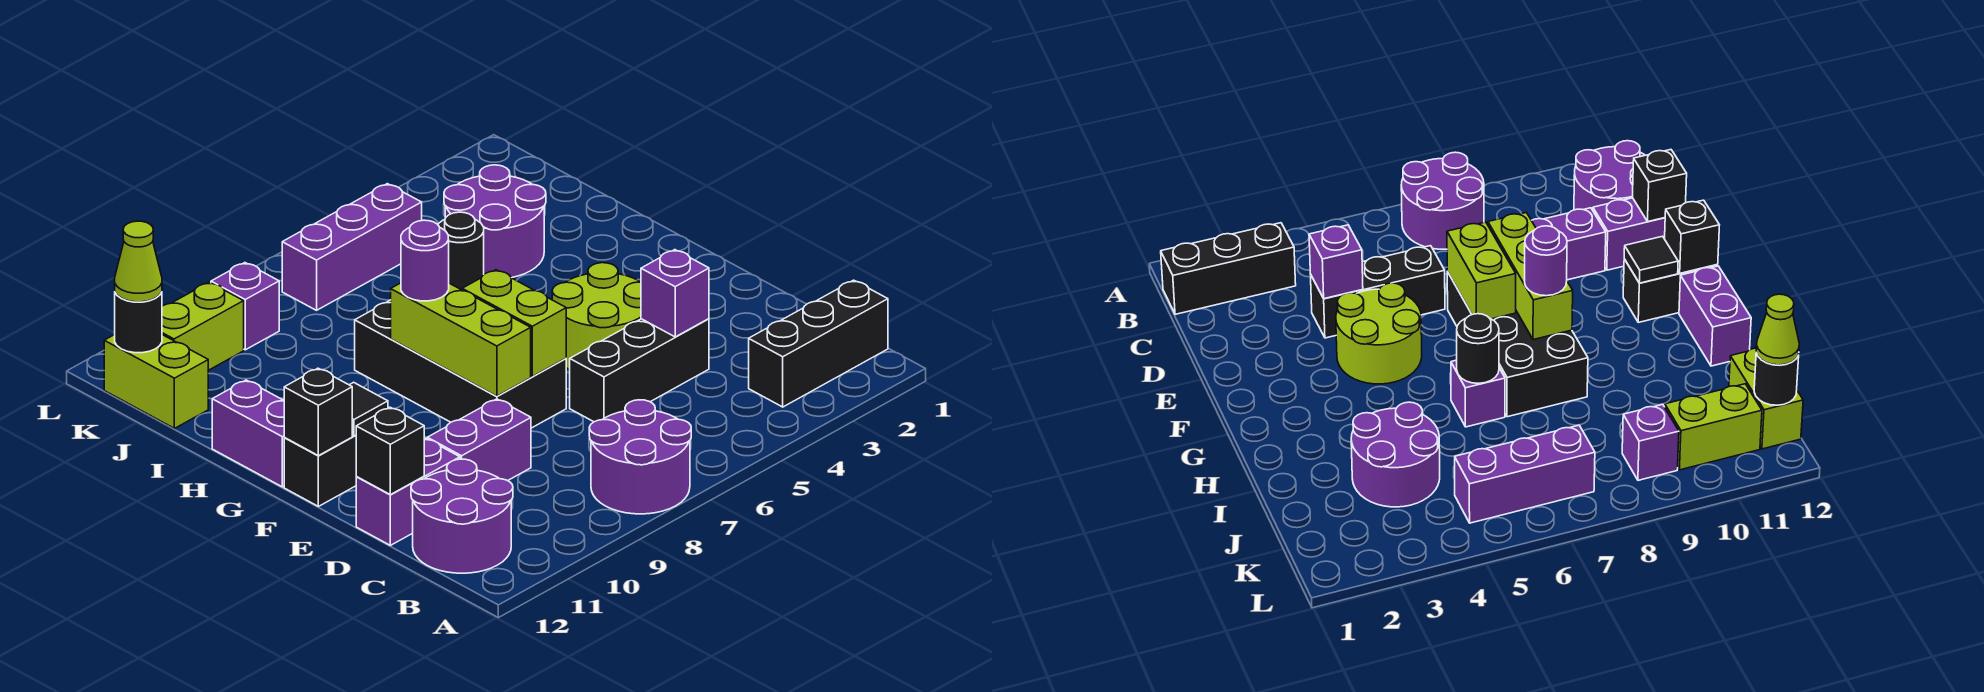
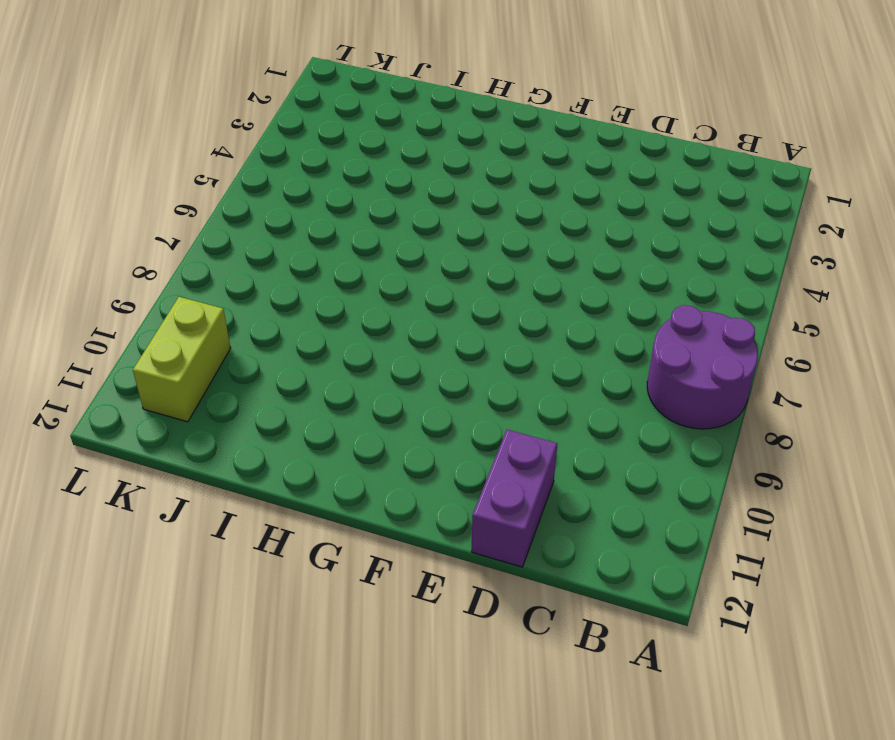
none -> black brick B1:B3 level 1
none -> purple round brick B11:C12 level 1
none -> black brick D4:D6 level 1

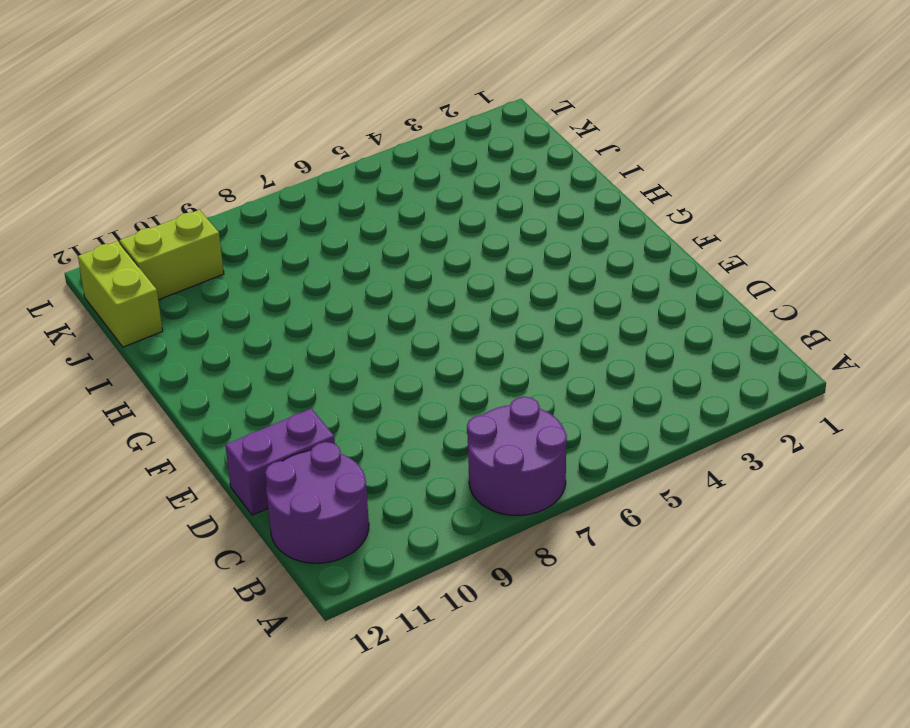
none -> black brick B1:B3 level 1
none -> black brick D4:D6 level 1
none -> purple brick D9:D10 level 1

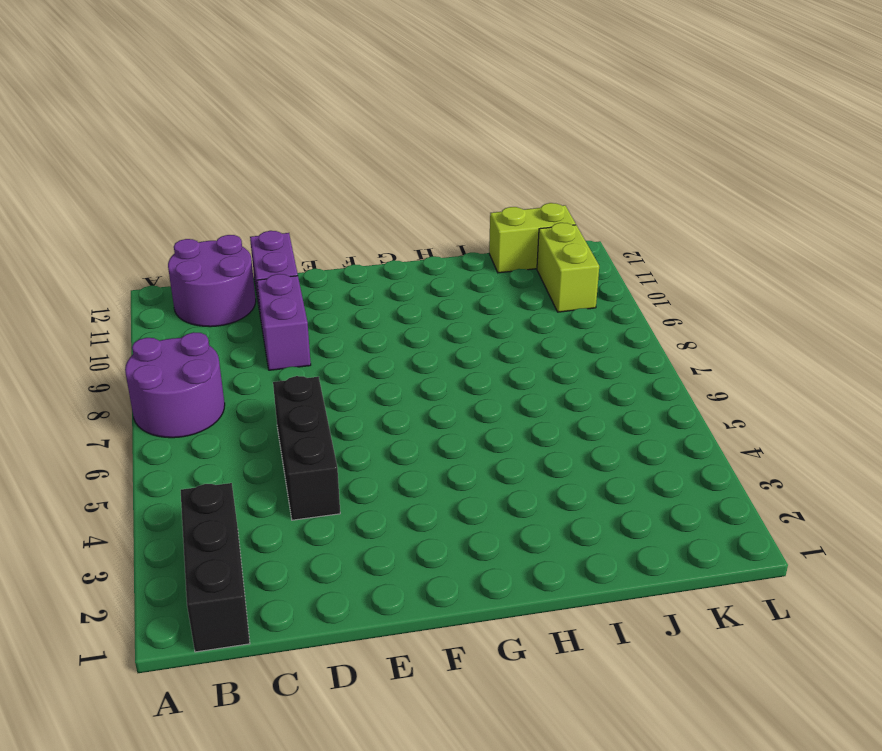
none -> lime round brick E4:F5 level 1
none -> black brick E7:H8 level 1
none -> black brick F11:F12 level 1

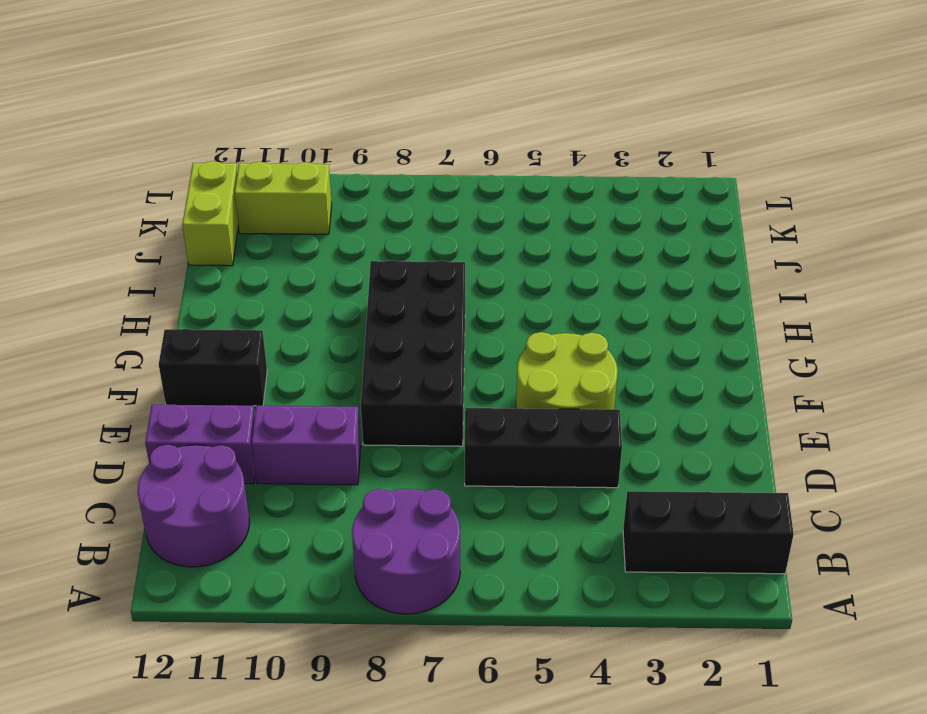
none -> purple brick G12:H12 level 1
none -> purple brick H6 level 1
none -> purple round brick I3:J4 level 1

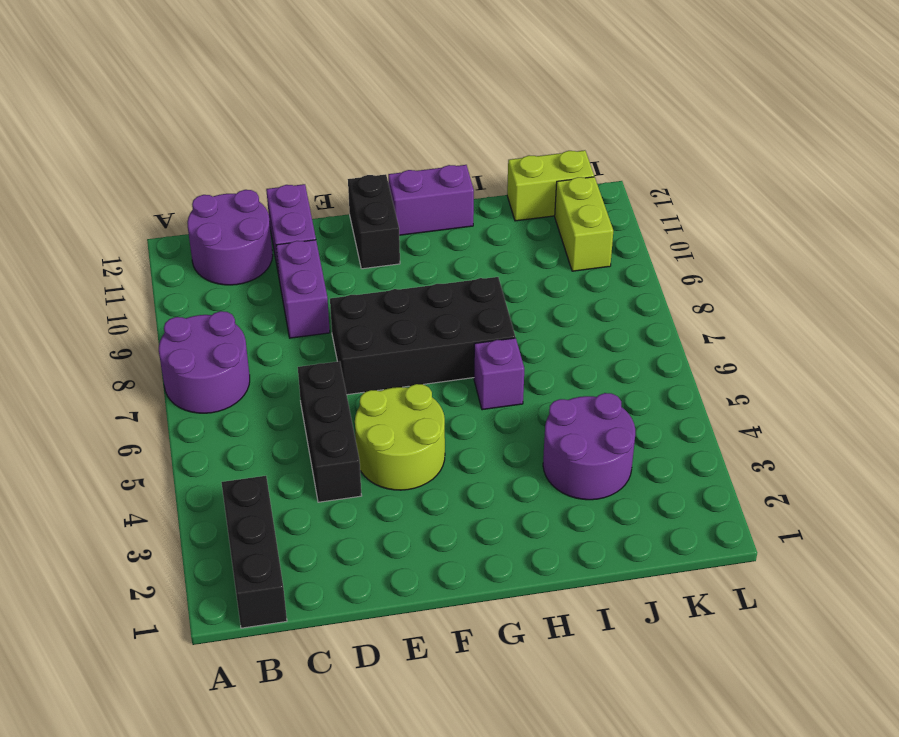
none -> purple brick K5:K7 level 1
none -> purple brick K9 level 1
none -> purple brick D4 level 2

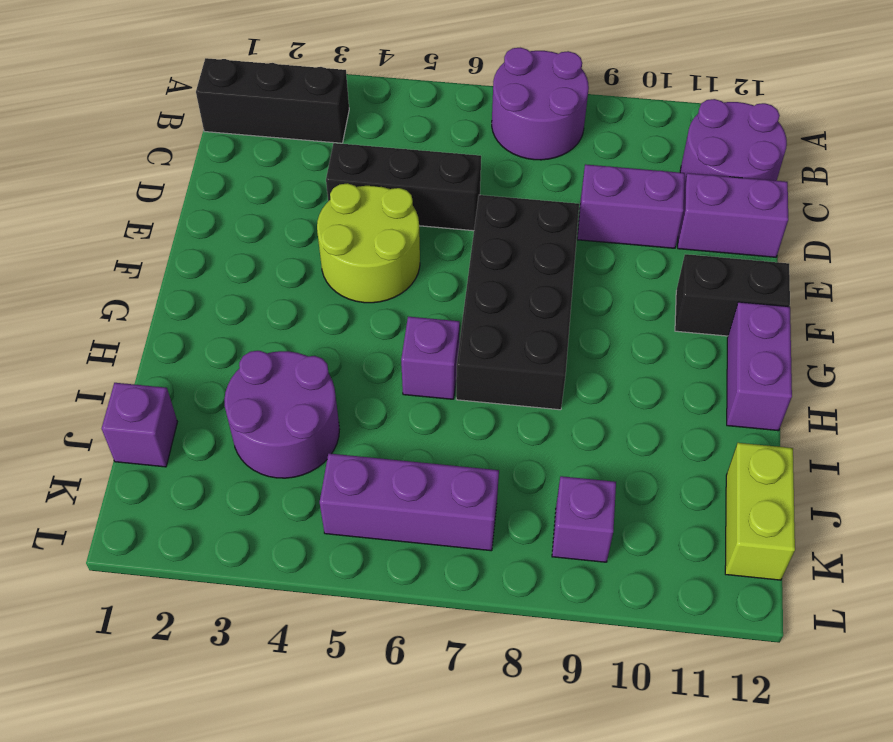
purple brick J1 level 1 -> purple brick D4 level 2
none -> lime brick K10:K11 level 1
none -> black brick D12 level 2
none -> lime brick E7:F7 level 2

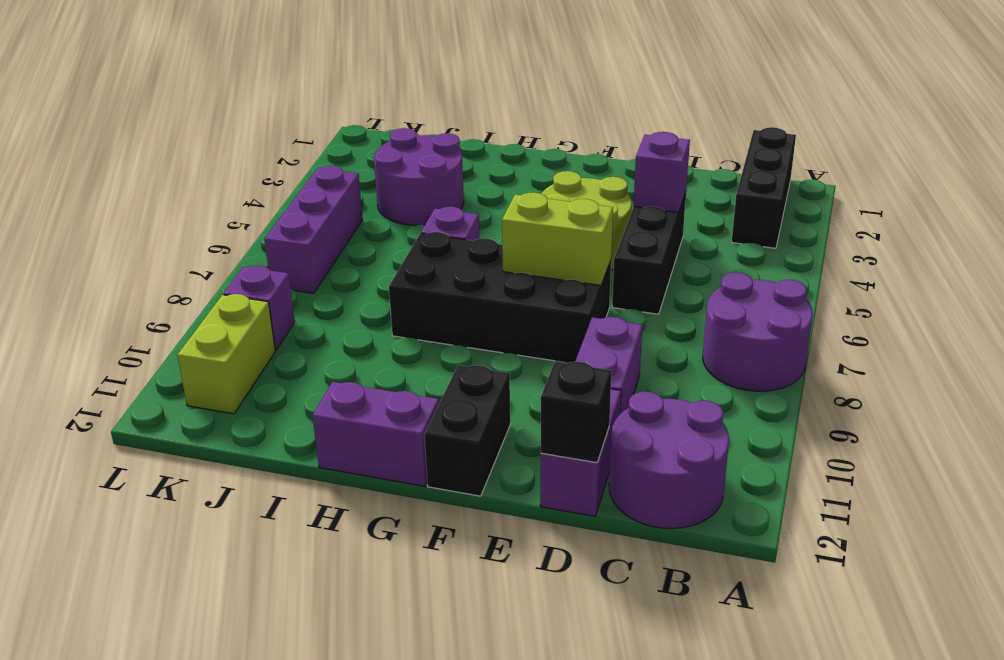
none -> lime brick J12:K12 level 1
none -> lime brick E8:G8 level 2
none -> black tile F11 level 2

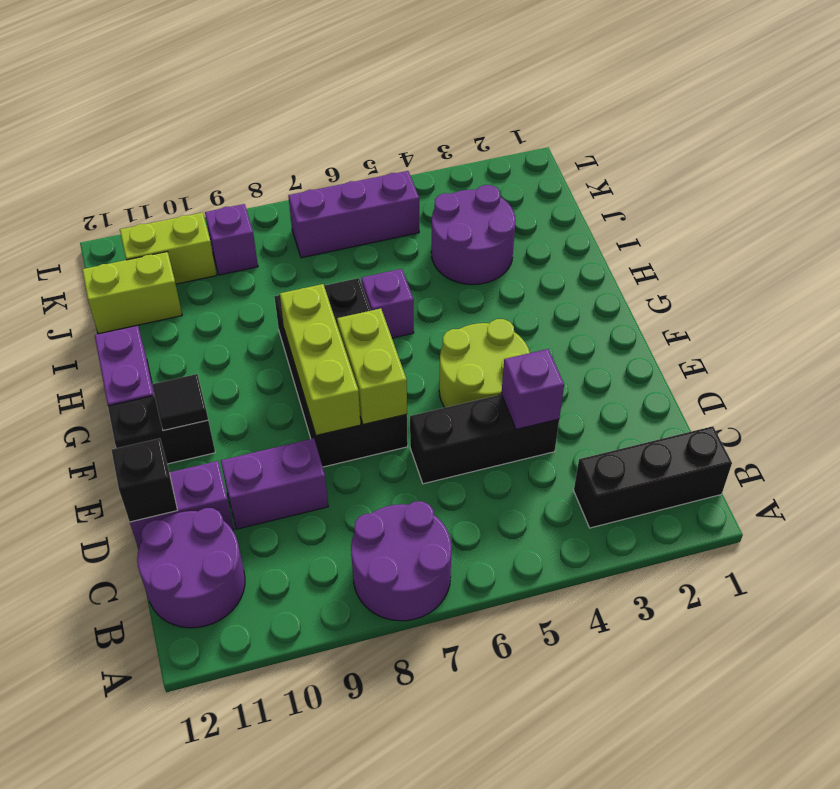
lime brick J11:J12 level 1 -> lime brick J12:K12 level 1
none -> black brick F12 level 2
none -> black round brick H6 level 2
none -> black round brick K12 level 2

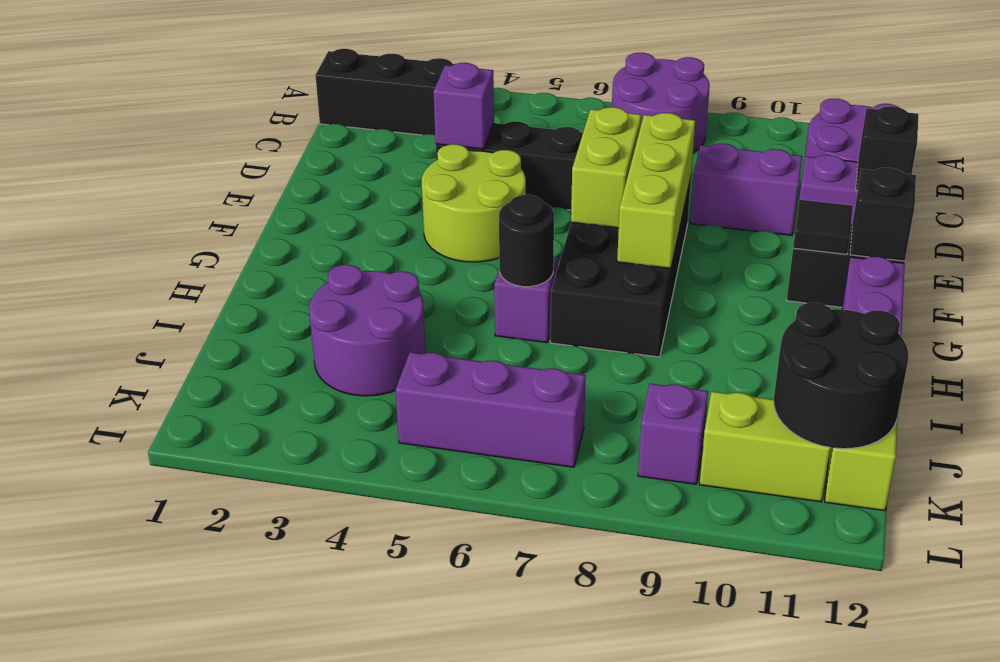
black round brick J11:K12 level 2 -> black round brick K12 level 2
none -> purple round brick G8 level 3
none -> lime cone K12 level 3

